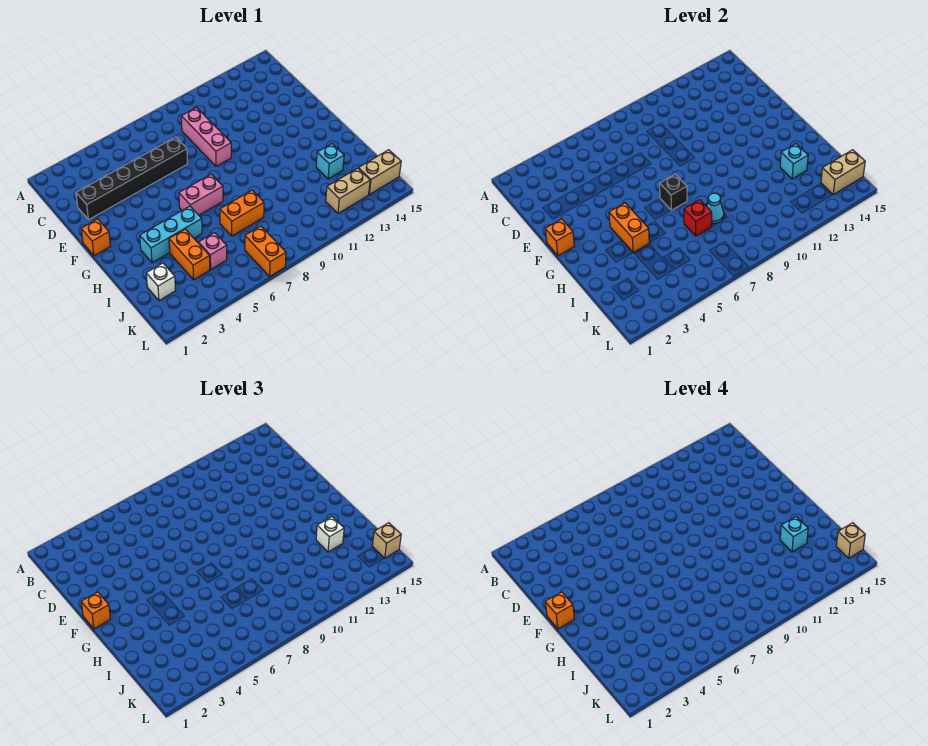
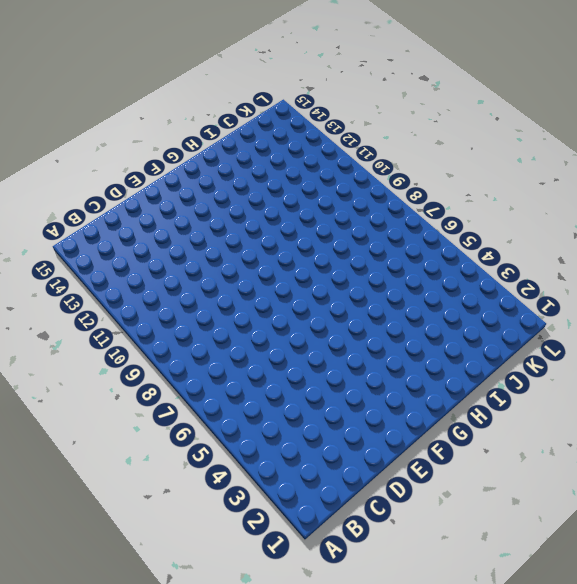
none -> pink brick C9:E9 level 1
none -> black brick D2:D7 level 1
none -> orange brick F1 level 1

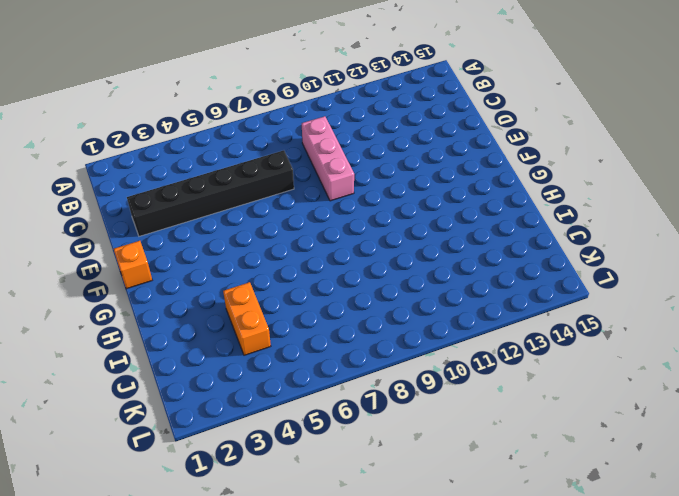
none -> pink brick G6:G7 level 1
none -> cyan brick H3:H5 level 1
none -> orange brick I7:I8 level 1

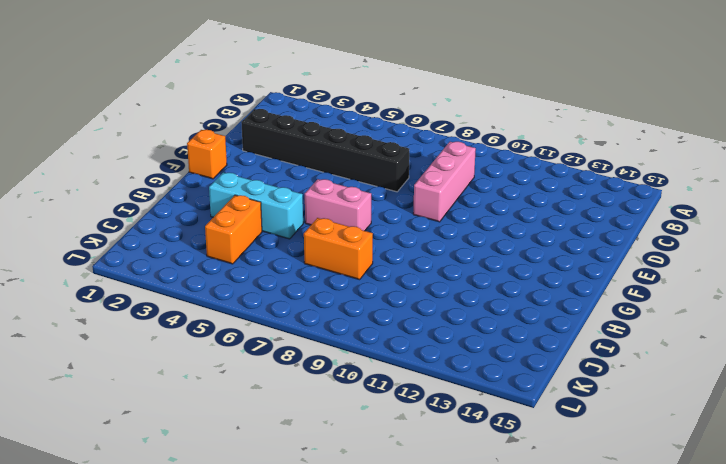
none -> cyan brick I13 level 1
none -> white brick J2 level 1
none -> pink brick J5 level 1

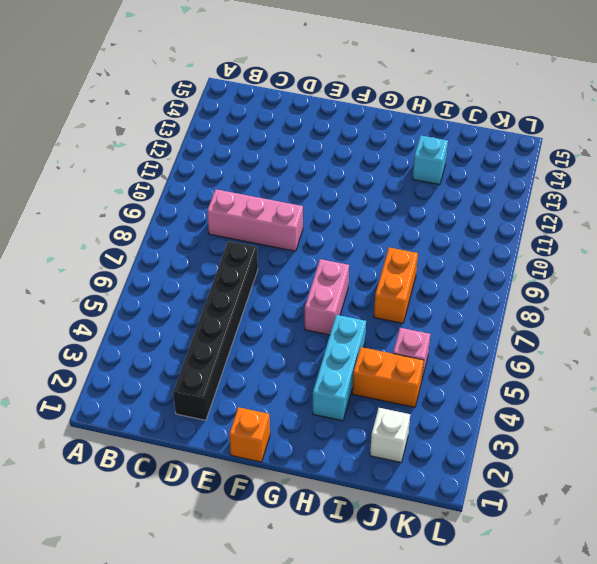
none -> orange brick K7:L7 level 1
none -> tan brick K12:K13 level 1
none -> tan brick K14:K15 level 1

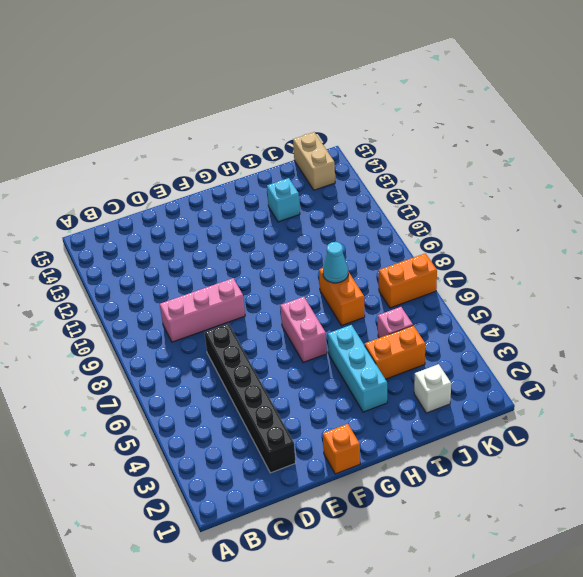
none -> tan brick K12:K13 level 1
none -> orange brick F1 level 2
none -> orange brick G4:H4 level 2

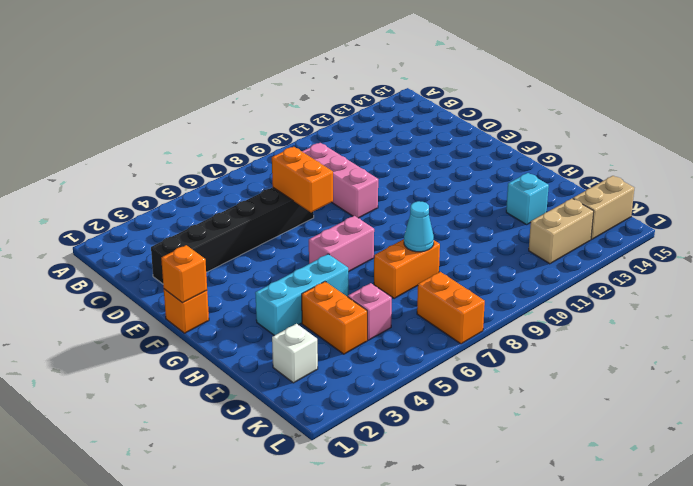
orange brick D7:E7 level 2 -> orange brick G4:H4 level 2
none -> black brick G7 level 2
none -> red brick I7 level 2
none -> cyan brick I13 level 2

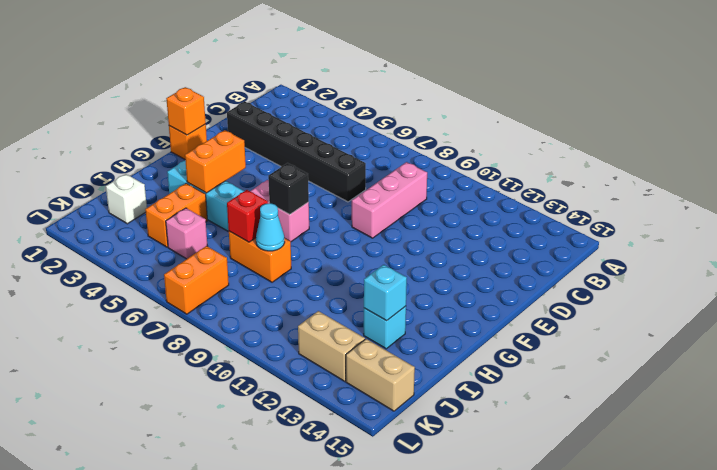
none -> tan brick K14:K15 level 2
none -> orange brick F1 level 3
none -> white brick I13 level 3

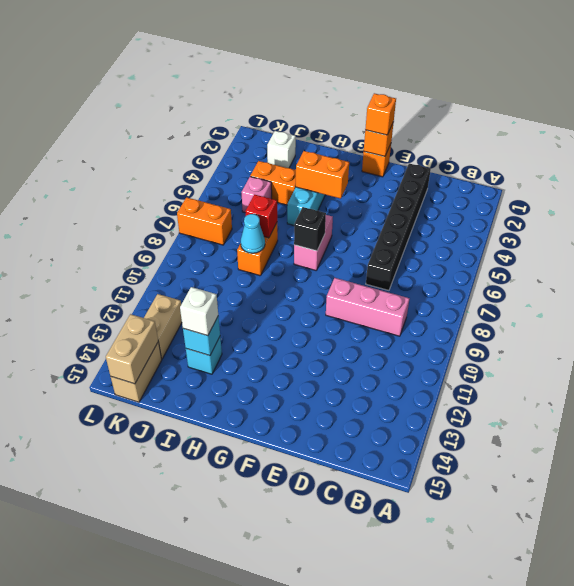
none -> tan brick K15 level 3
none -> orange brick F1 level 4
none -> cyan brick I13 level 4

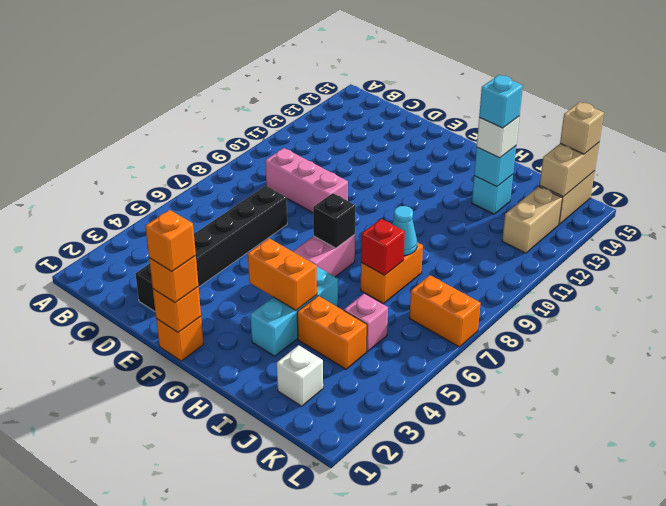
none -> tan brick K15 level 4

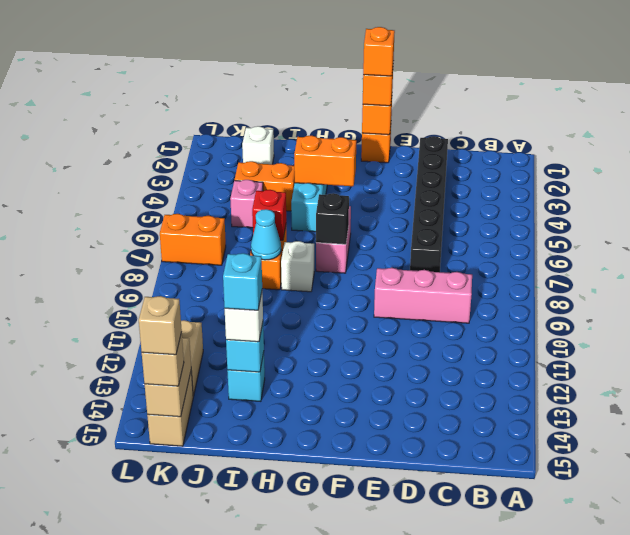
white brick H8 level 1 -> none

